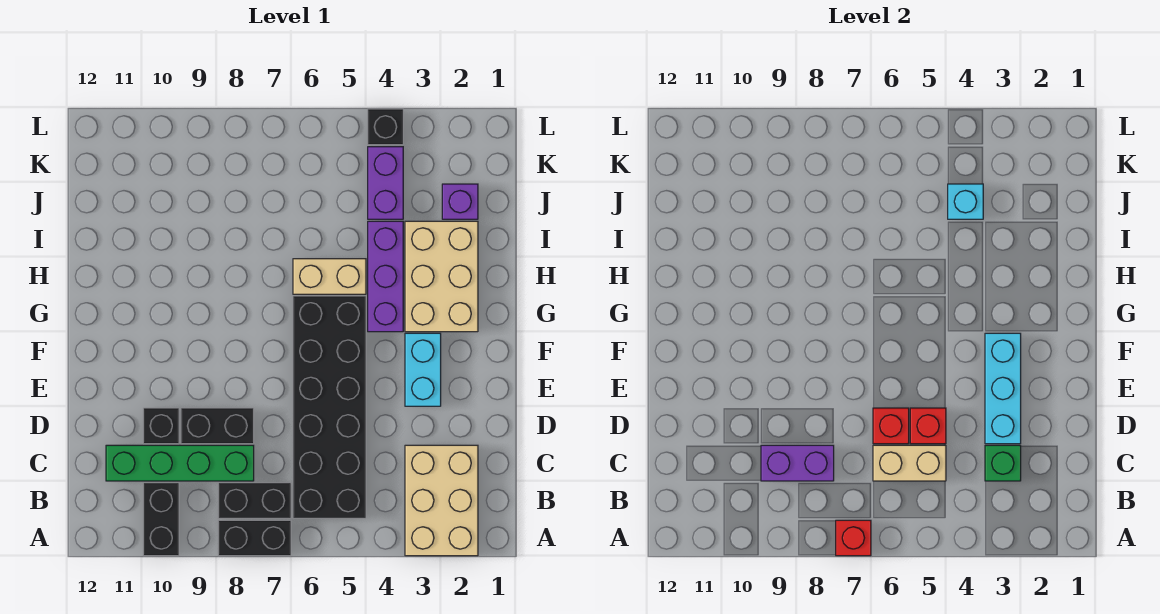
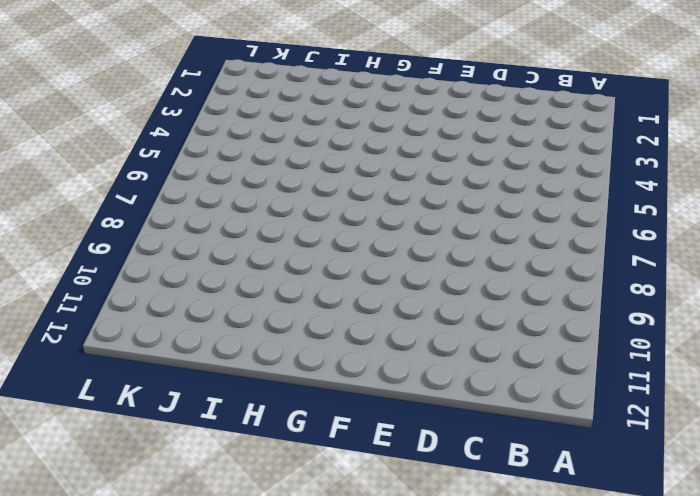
none -> tan brick A2:C3 level 1
none -> black brick A7:A8 level 1
none -> black brick A10:B10 level 1

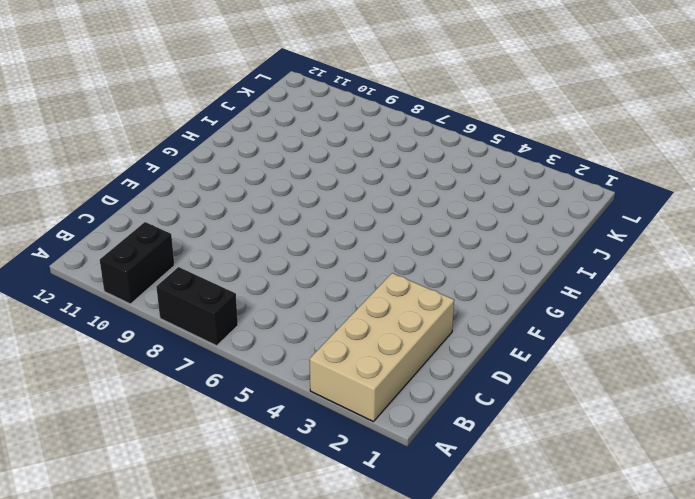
tan brick A2:D3 level 1 -> tan brick A2:C3 level 1
none -> black brick B5:G6 level 1
none -> black brick B7:B8 level 1
none -> green brick C8:C11 level 1

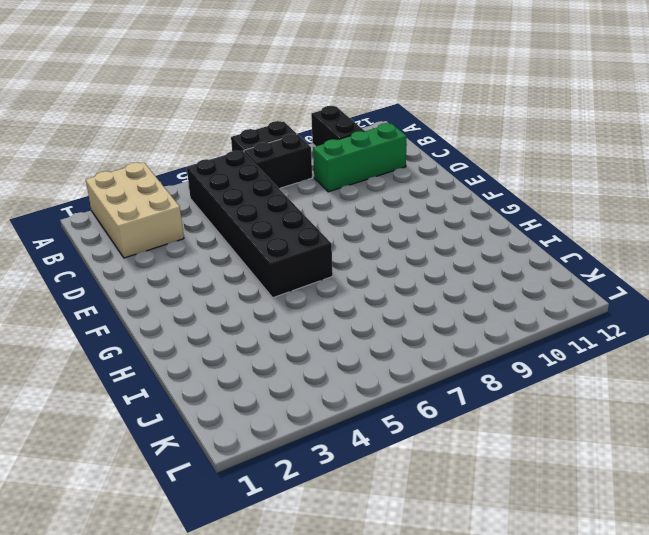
green brick C9:C11 level 1 -> green brick C8:C11 level 1
none -> black brick D8:D9 level 1
none -> black brick D10 level 1
none -> cyan brick E3:F3 level 1

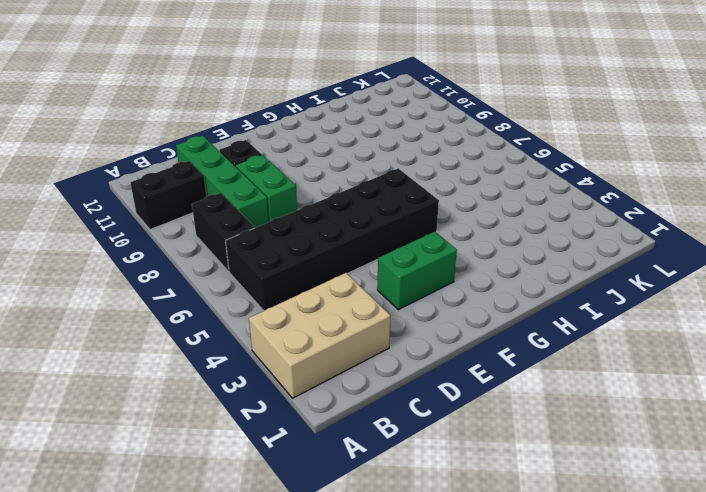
green brick D8:D9 level 1 -> black brick D8:D9 level 1
green brick E3:F3 level 1 -> cyan brick E3:F3 level 1
none -> black brick A7:A8 level 1
none -> tan brick G2:I3 level 1
none -> purple brick G4:I4 level 1

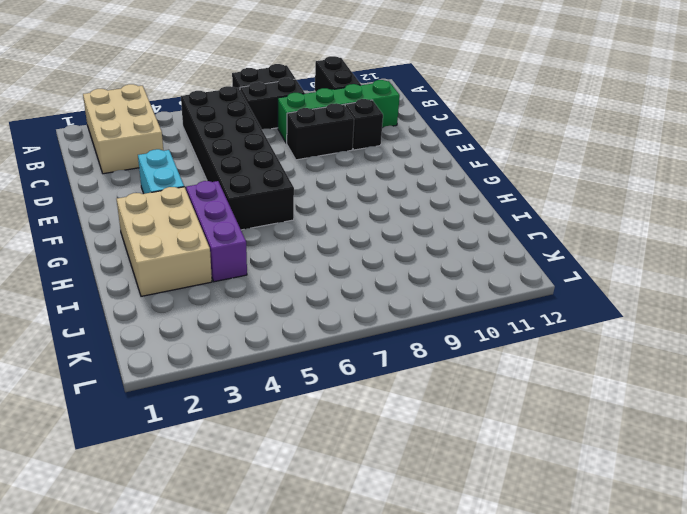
none -> tan brick H5:H6 level 1
none -> purple brick J2 level 1
none -> purple brick J4:K4 level 1

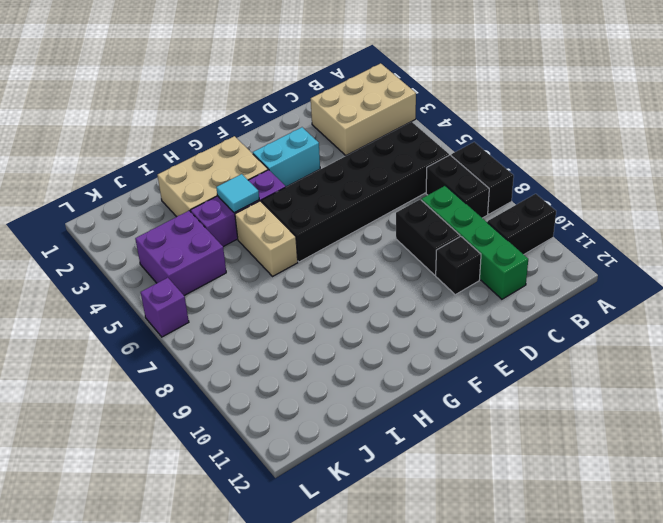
cyan tile H4 level 2 -> none
purple brick J4:K5 level 1 -> purple brick J4:K4 level 1
purple brick L6 level 1 -> purple brick J2 level 1
none -> black brick L4 level 1
none -> red brick A7 level 2
none -> green brick C3 level 2

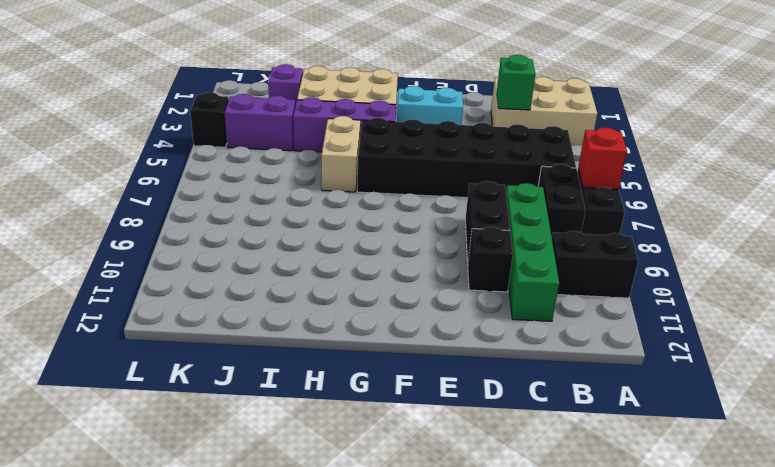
none -> tan brick C5:C6 level 2
none -> purple brick C8:C9 level 2
none -> cyan brick D3:F3 level 2

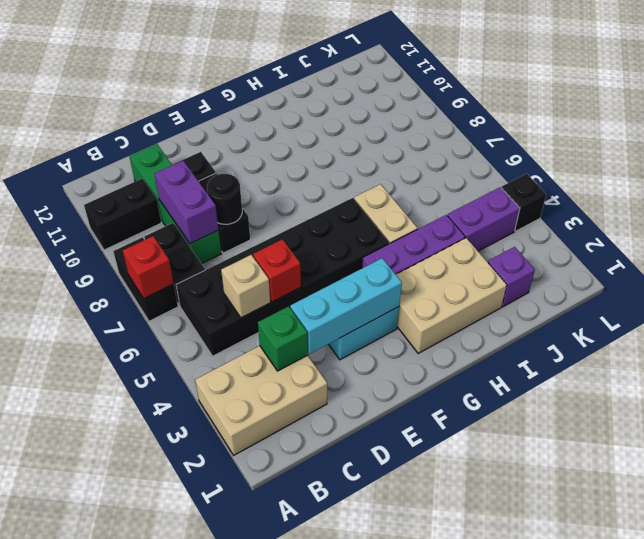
tan brick C5 level 2 -> tan brick C5:C6 level 2
black round brick D8 level 2 -> none
none -> red brick D6 level 2
none -> cyan brick J4 level 2

